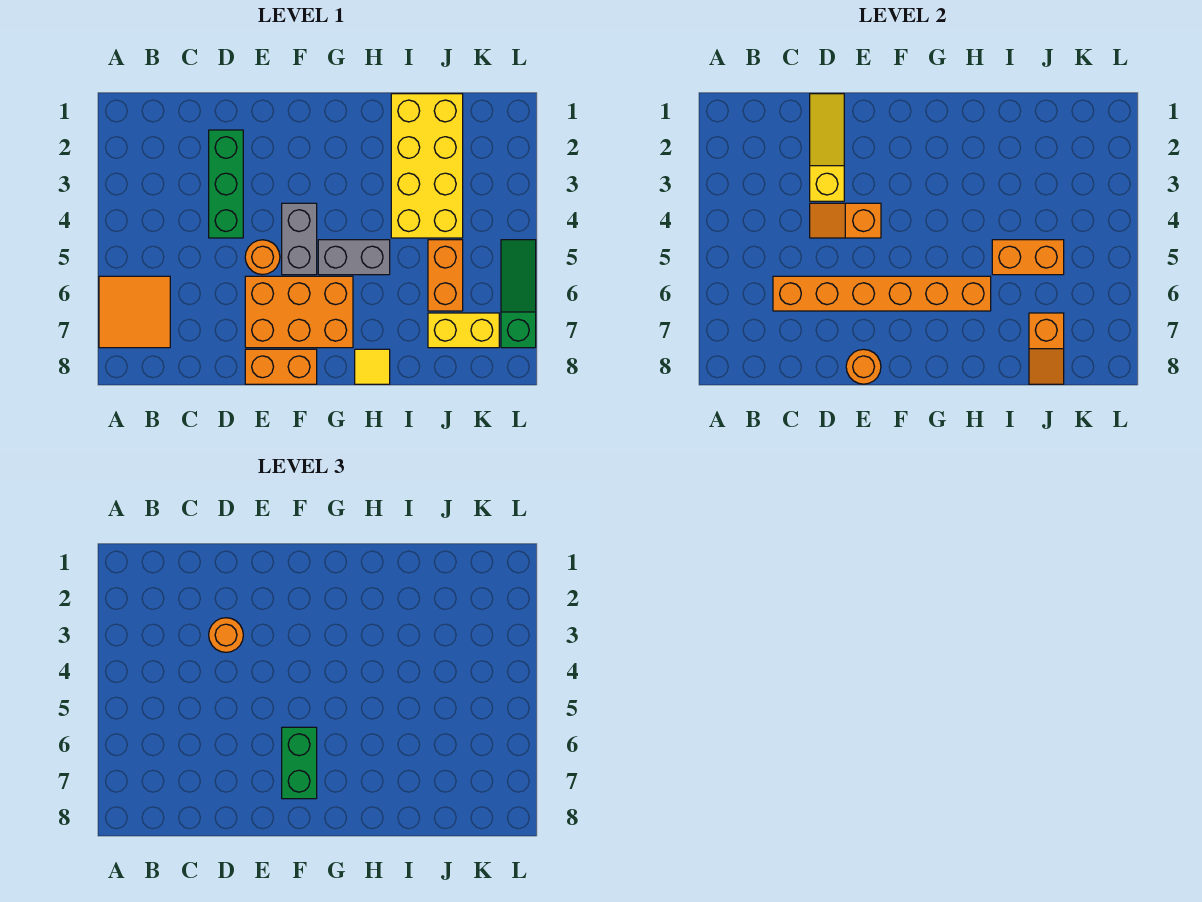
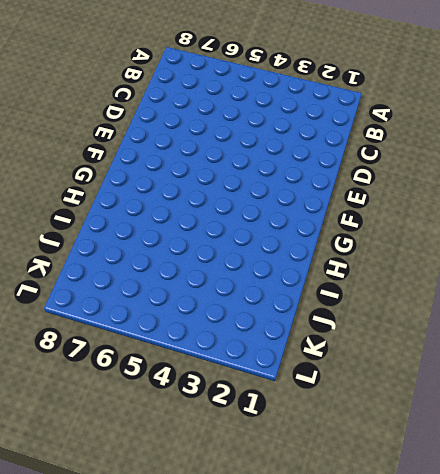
none -> orange tile A6:B7 level 1
none -> green brick D2:D4 level 1
none -> orange round brick E5 level 1

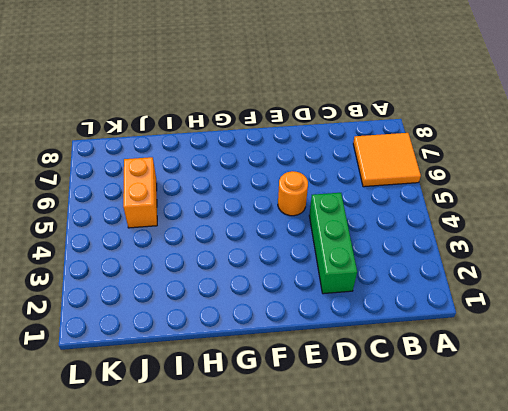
none -> orange brick E6:G7 level 1
none -> orange brick E8:F8 level 1
none -> grey brick F4:F5 level 1

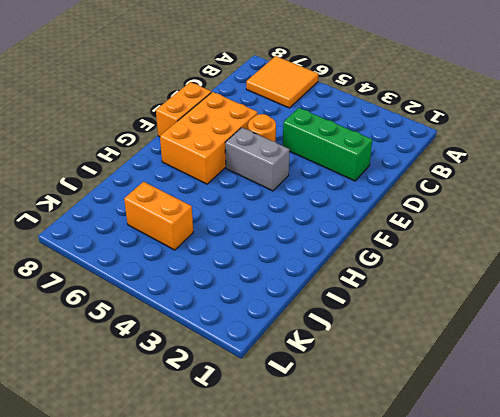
none -> grey brick G5:H5 level 1
none -> yellow tile H8 level 1
none -> yellow brick I1:J4 level 1

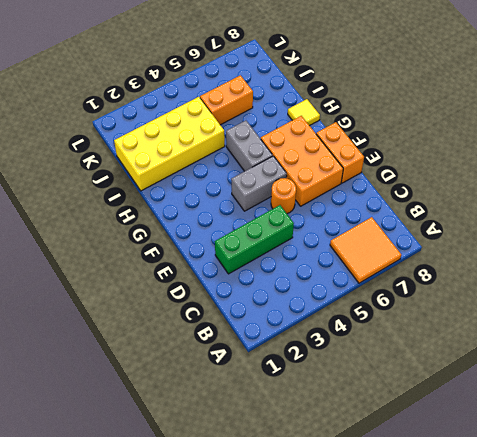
none -> yellow brick J7:K7 level 1
none -> green slope L5:L7 level 1 top 7
none -> orange brick C6:H6 level 2

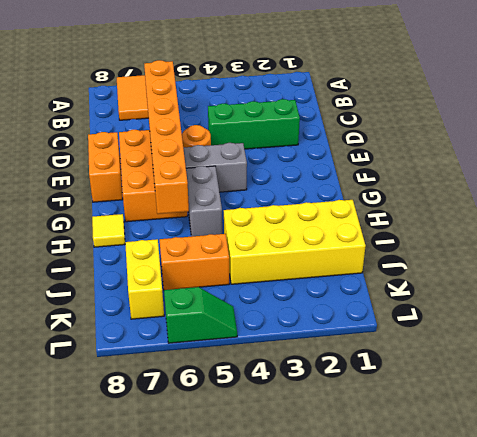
green slope L5:L6 level 1 top 6 -> green slope L5:L7 level 1 top 7
none -> yellow slope D1:D3 level 2 top 3
none -> orange slope D4:E4 level 2 top E
none -> orange round brick E8 level 2

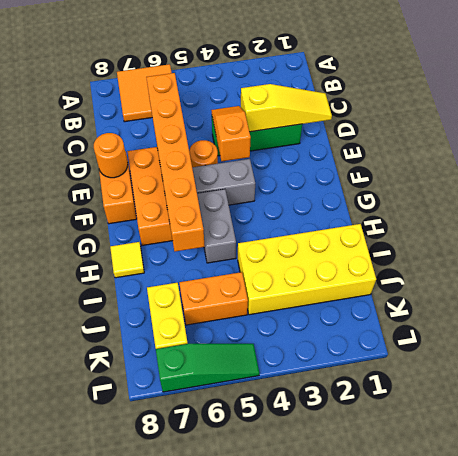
none -> orange brick I5:J5 level 2
none -> orange slope J7:J8 level 2 top 7
none -> orange round brick D3 level 3

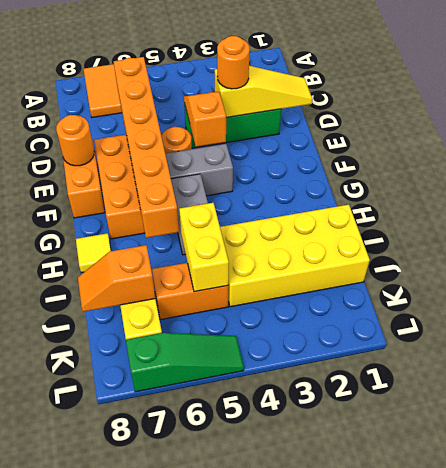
yellow brick I5:J5 level 2 -> orange brick I5:J5 level 2
none -> green brick F6:F7 level 3

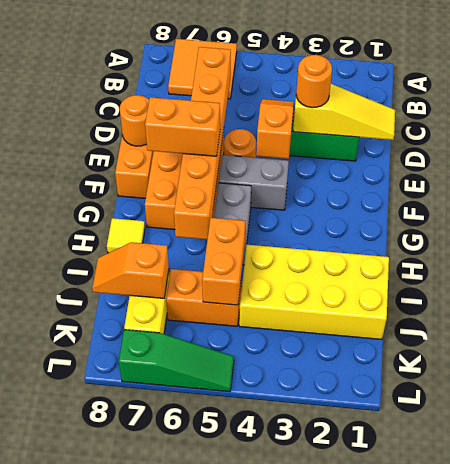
orange brick F6:F7 level 3 -> green brick F6:F7 level 3

